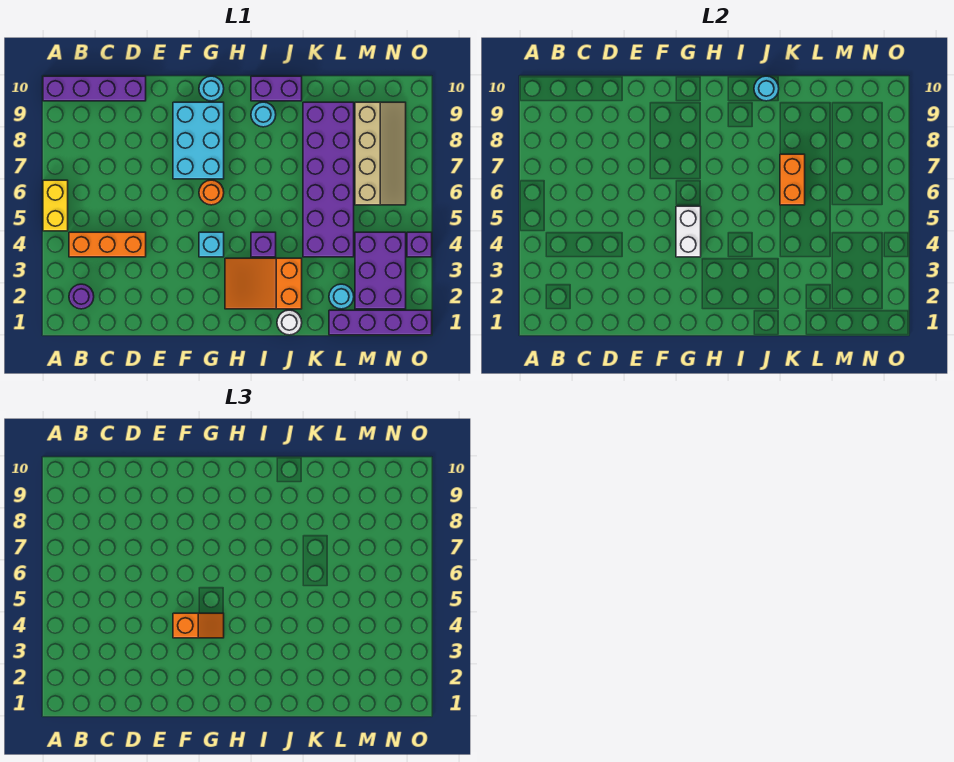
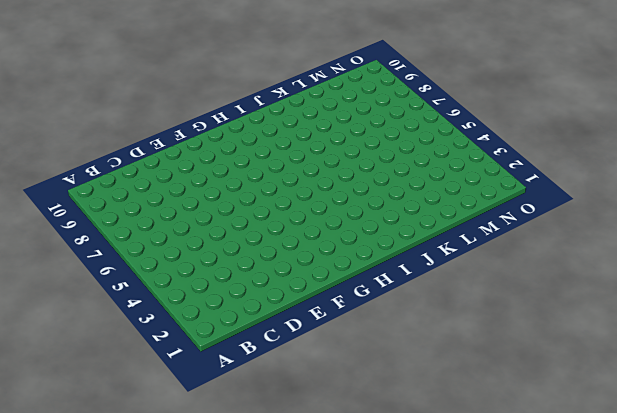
none -> yellow brick A5:A6 level 1
none -> purple brick A10:D10 level 1
none -> purple round brick B2 level 1

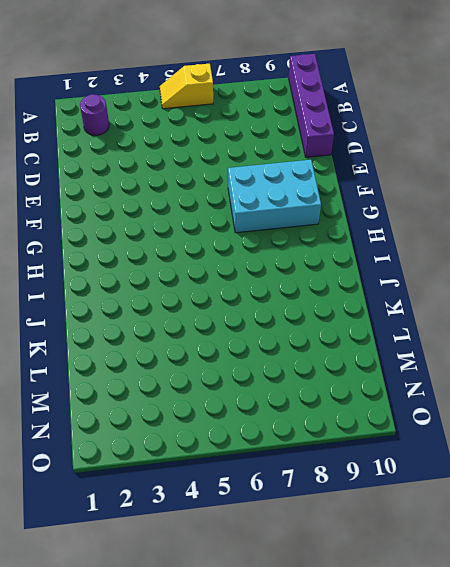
yellow slope A5:A6 level 1 top 6 -> yellow brick A5:A6 level 1
none -> orange brick B4:D4 level 1
none -> cyan brick G4 level 1
none -> orange round brick G6 level 1

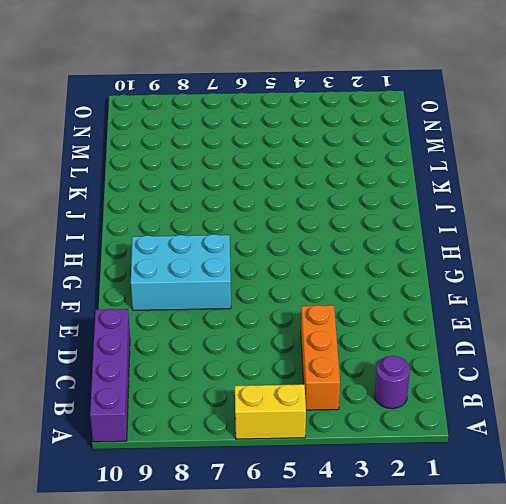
none -> cyan brick G4 level 1
none -> orange round brick G6 level 1
none -> cyan round brick G10 level 1

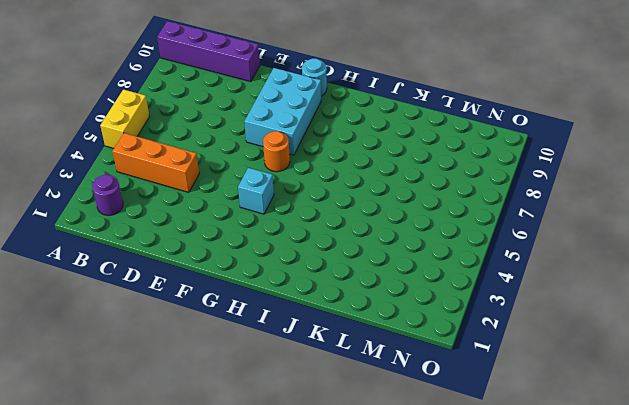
none -> orange slope H2:J3 level 1 top J
none -> purple brick I4 level 1
none -> cyan round brick I9 level 1

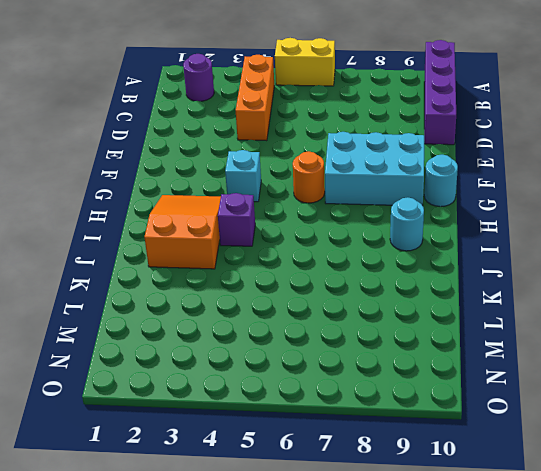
none -> purple brick I10:J10 level 1
none -> white round brick J1 level 1
none -> purple brick K4:L9 level 1

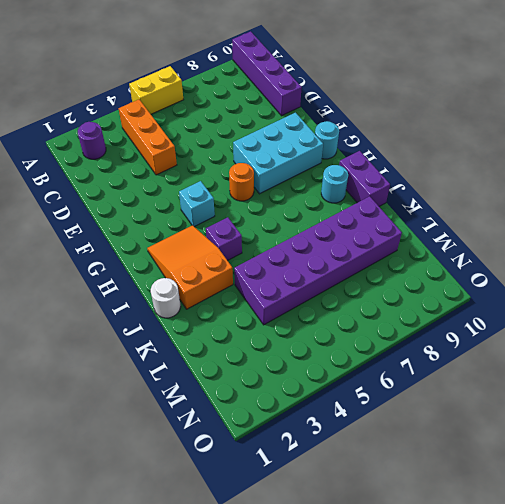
none -> purple brick L1:O1 level 1
none -> cyan round brick L2 level 1
none -> purple brick M2:N4 level 1

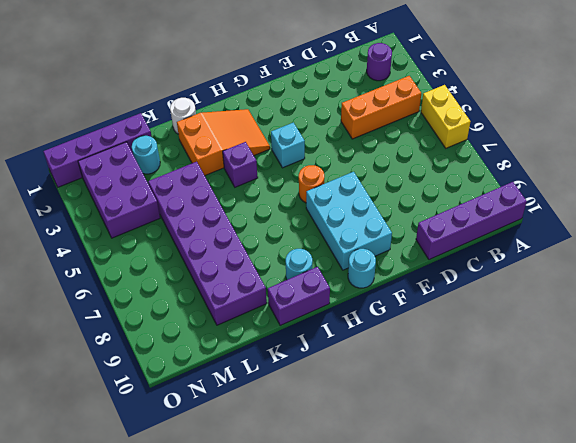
none -> tan slope M6:N9 level 1 top M
none -> purple brick O4 level 1
none -> white brick G4:G5 level 2

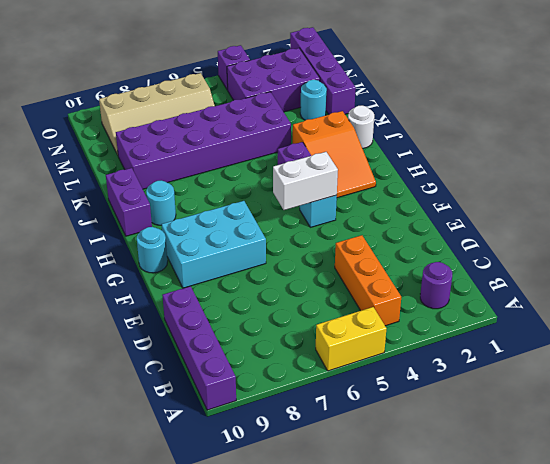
tan slope M6:N9 level 1 top N -> tan slope M6:N9 level 1 top M
none -> orange round brick G6 level 1
none -> cyan round brick J10 level 2
none -> orange brick K6:K7 level 2

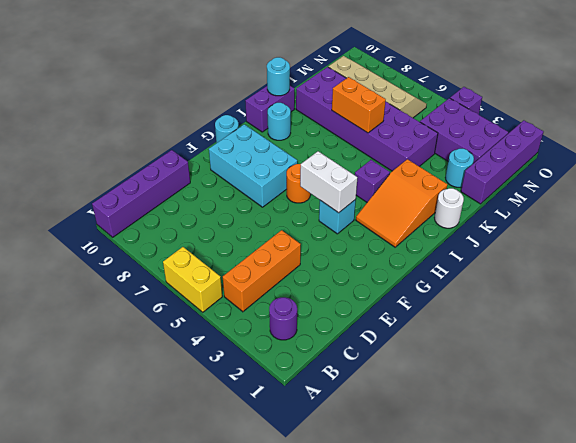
none -> orange slope F4:G4 level 3 top F

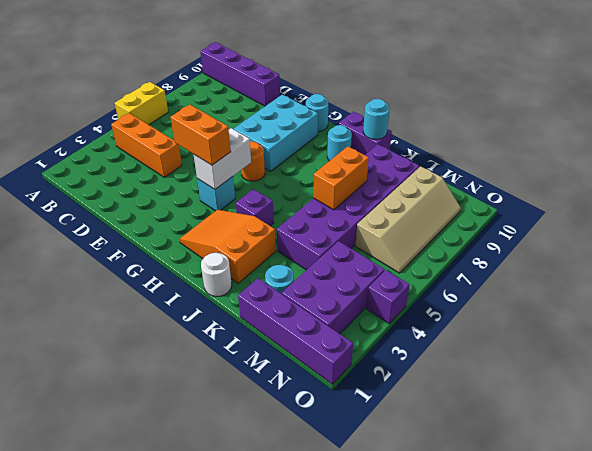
orange brick F4:G4 level 3 -> orange slope F4:G4 level 3 top F
none -> purple round brick B2 level 1

